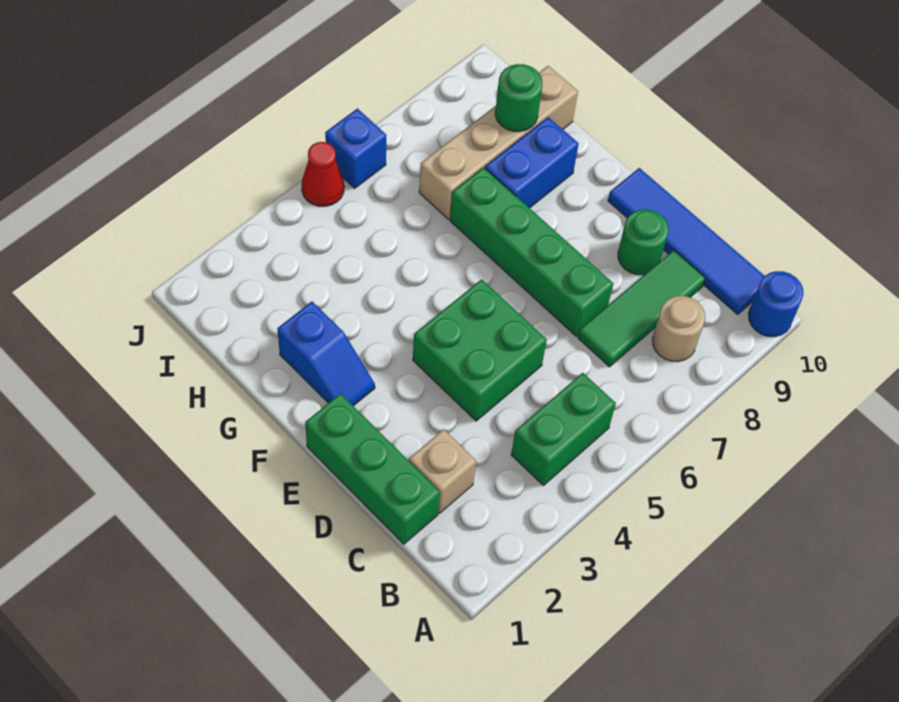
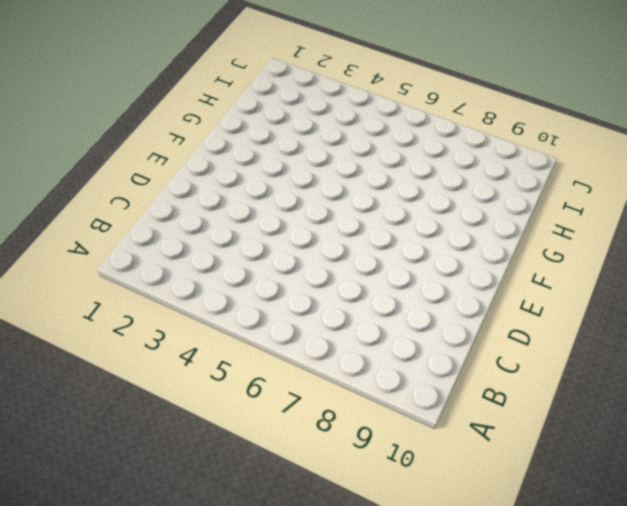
none -> blue round brick A10 level 1
none -> green brick B4:B5 level 1
none -> tan round brick B8 level 1

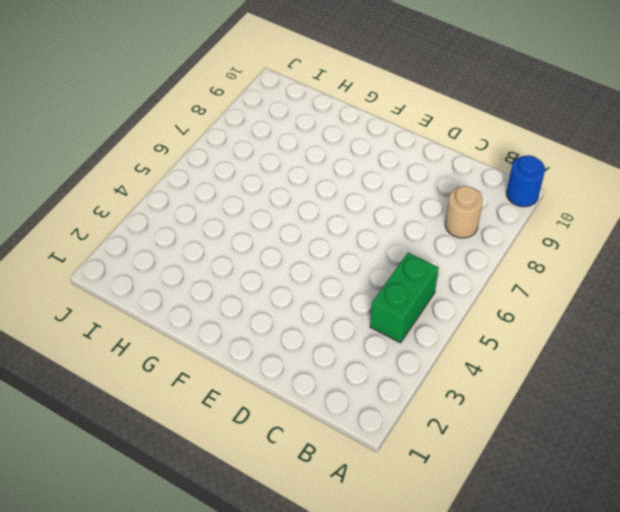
none -> blue tile B10:E10 level 1
none -> green brick C1:E1 level 1
none -> tan brick C2 level 1

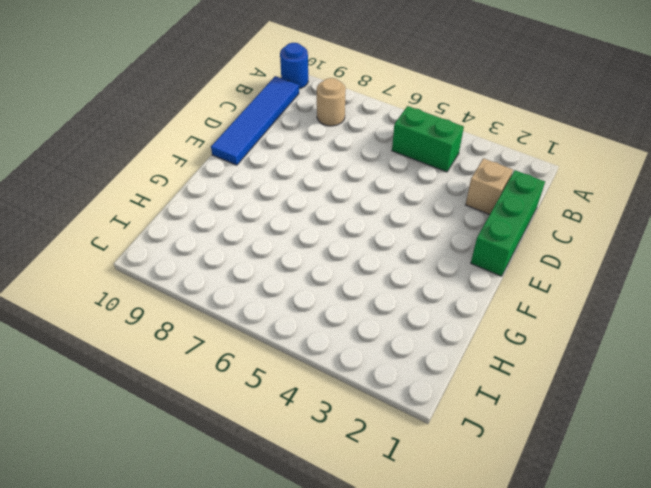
none -> green tile C7:C9 level 1
none -> green brick D4:E5 level 1
none -> green brick D7:G7 level 1

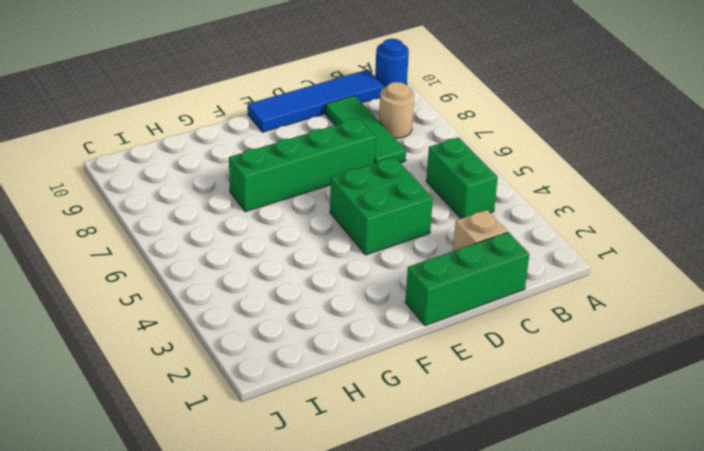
none -> green round brick D9 level 1
none -> blue slope F2:G2 level 1 top G
none -> blue brick G8:G9 level 1

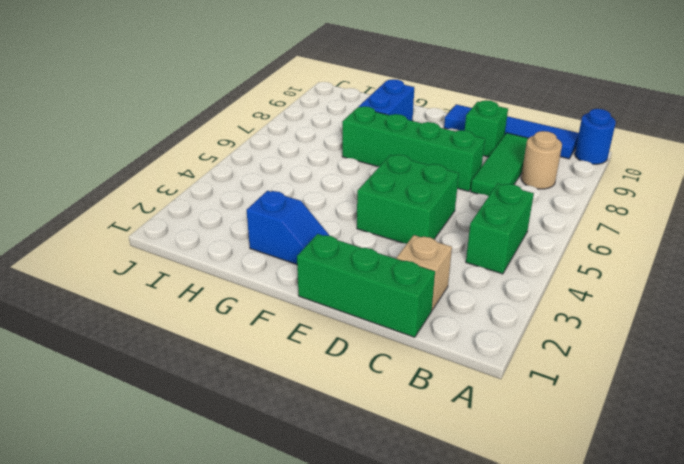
green brick D9 level 1 -> green round brick D9 level 1
none -> tan brick H7:H10 level 1
none -> red cone J5 level 1
none -> blue brick J6 level 1

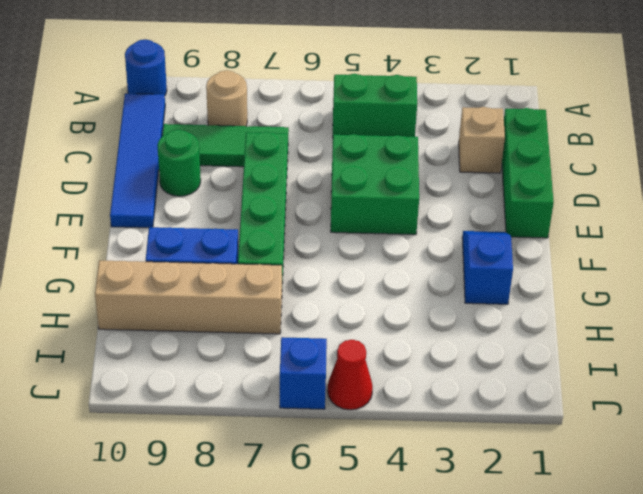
none -> green round brick H9 level 2

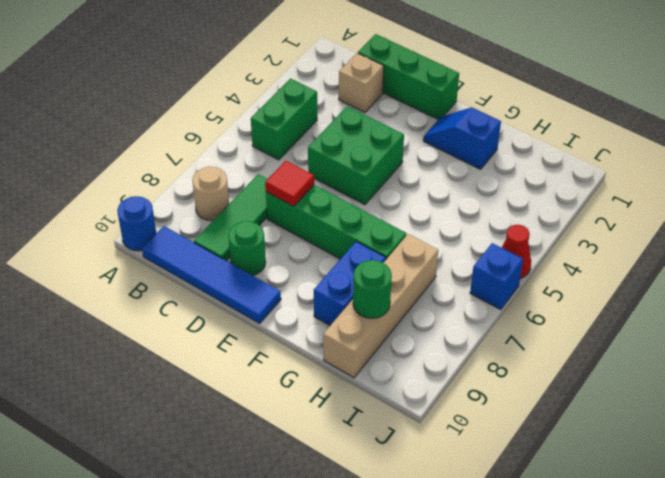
red tile D7 level 2 -> none

